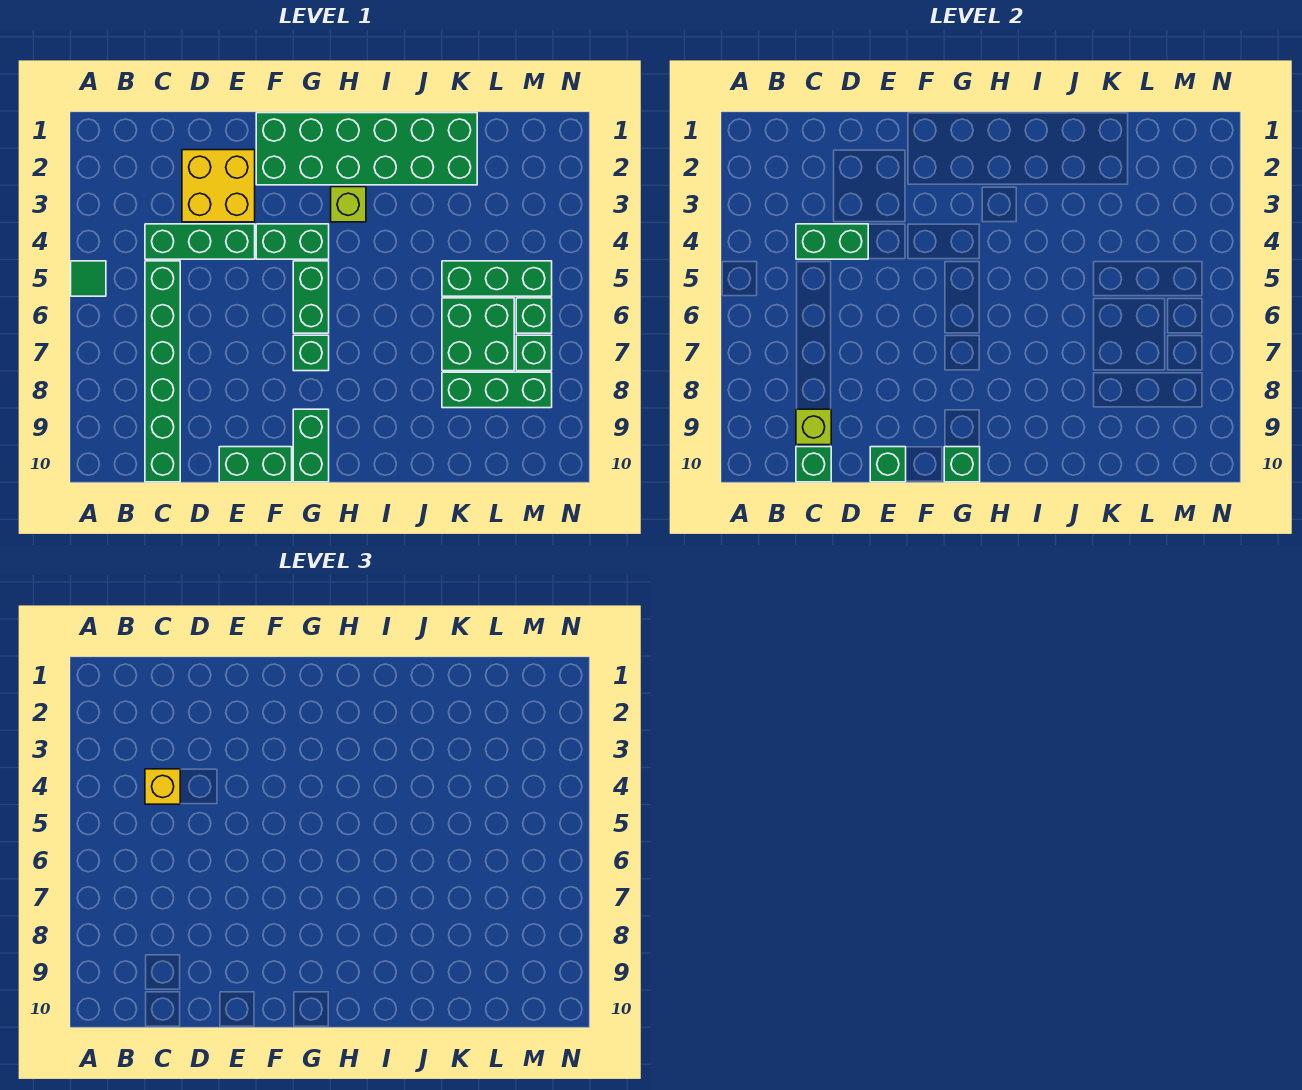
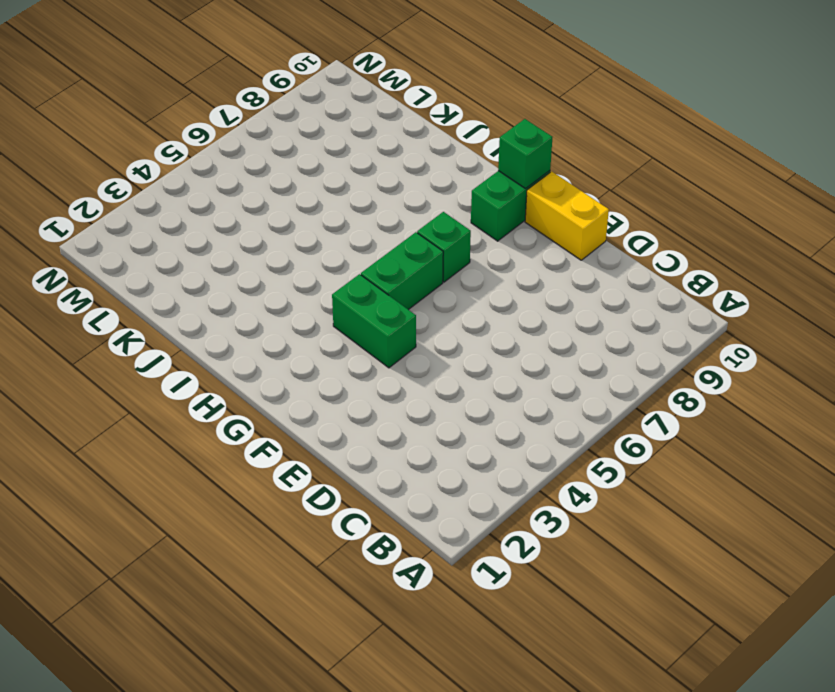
yellow brick E10:F10 level 1 -> green brick E10:F10 level 1
none -> green tile A5 level 1
none -> green brick C4:E4 level 1
none -> green brick C5:C10 level 1

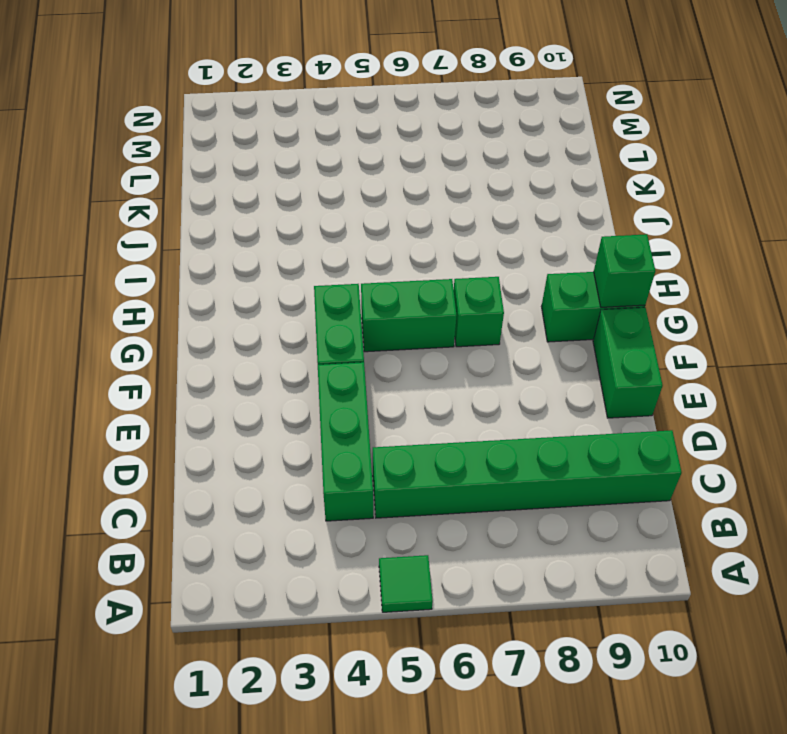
none -> yellow brick D2:E3 level 1
none -> green brick F1:K2 level 1
none -> lime brick H3 level 1

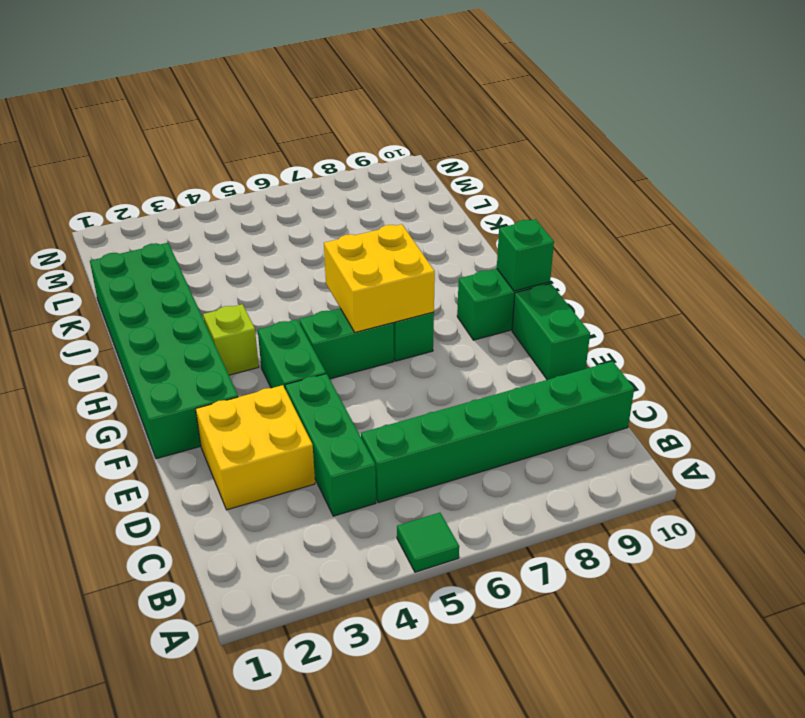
yellow brick G6:H7 level 2 -> none
none -> green brick K5:M5 level 1
none -> green brick K6:L7 level 1
none -> green brick K8:M8 level 1

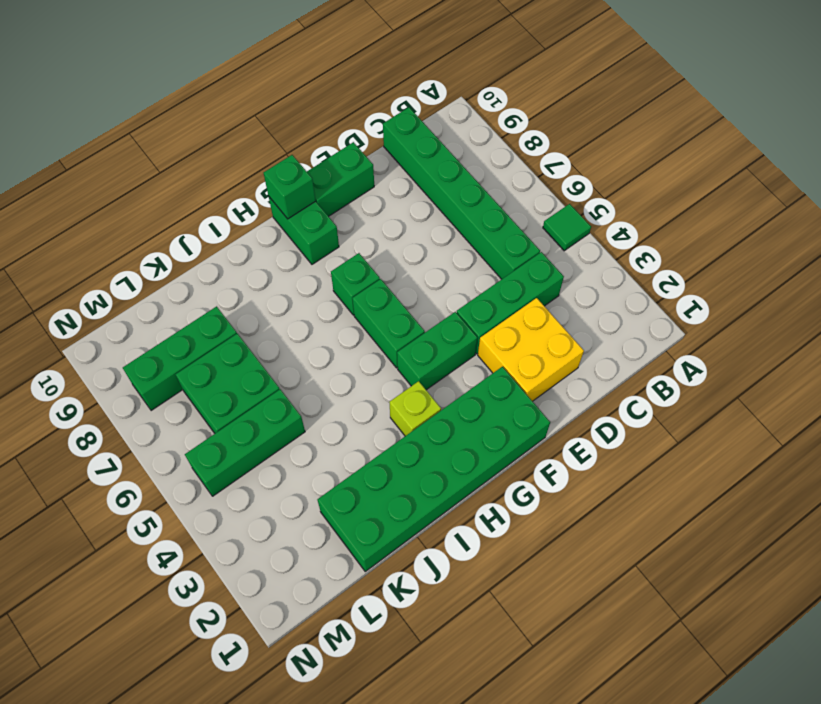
none -> green brick M6 level 1
none -> green brick M7 level 1
none -> green brick C4:D4 level 2

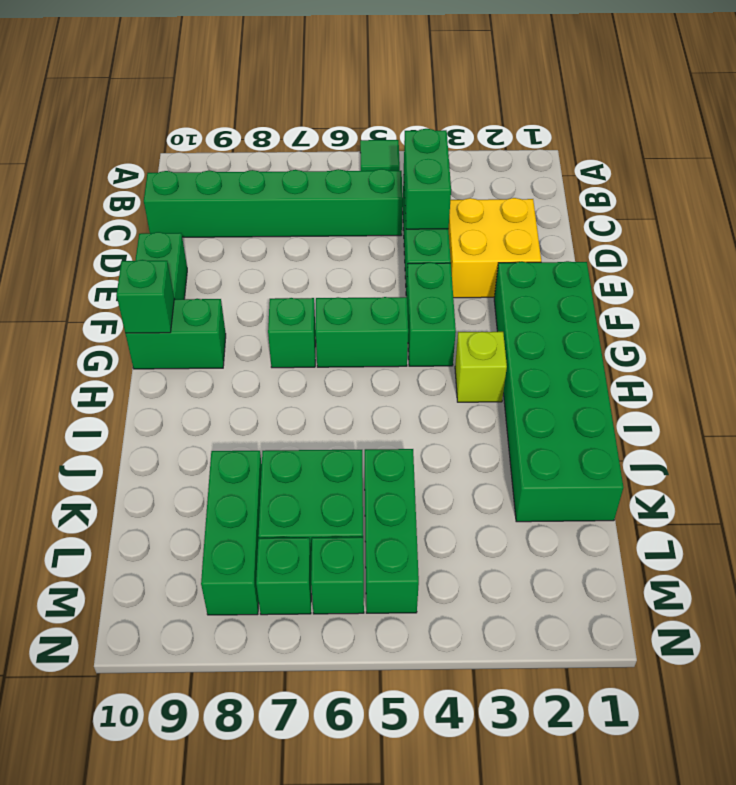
none -> lime brick C9 level 2
none -> green brick C10 level 2
none -> green brick E10 level 2

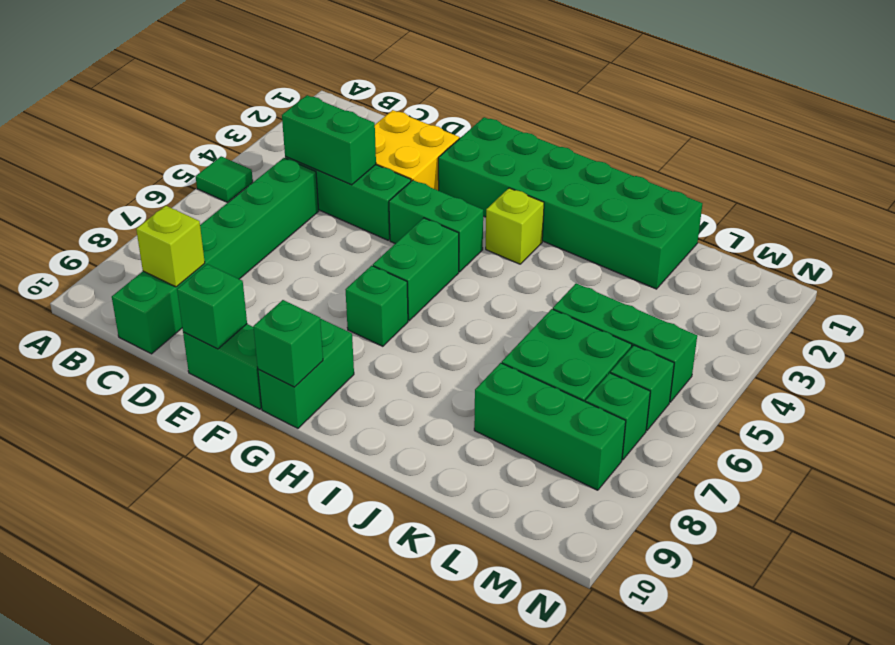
none -> green brick C10 level 2
none -> yellow brick C4 level 3

